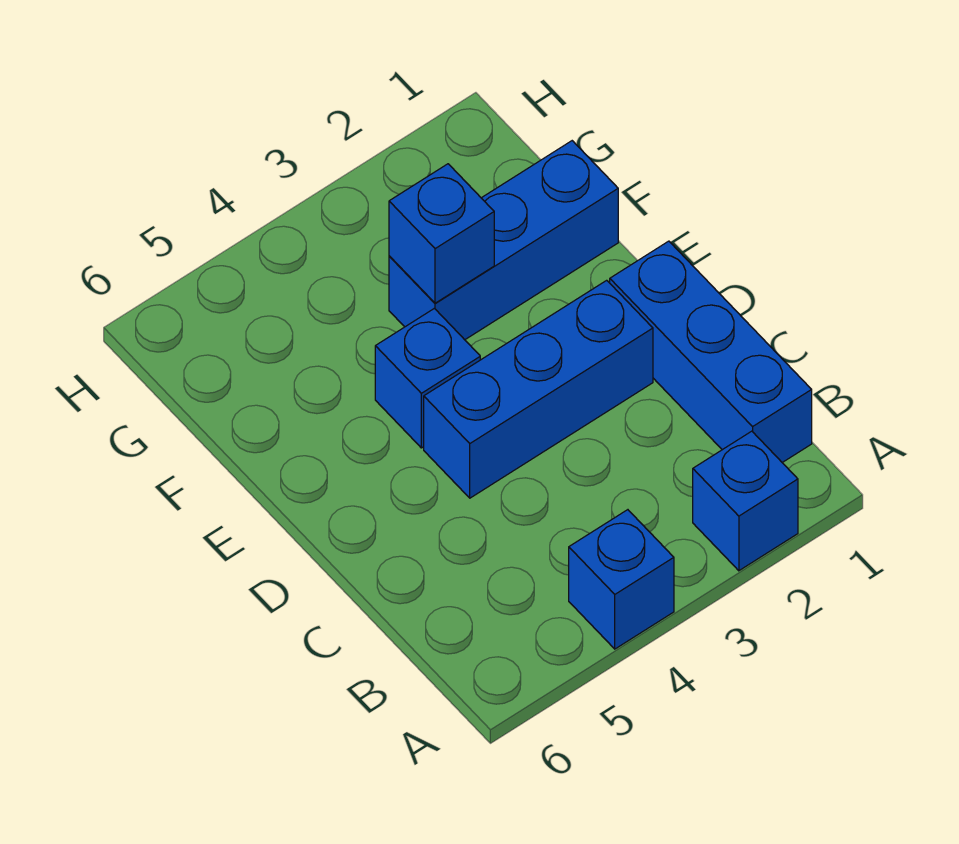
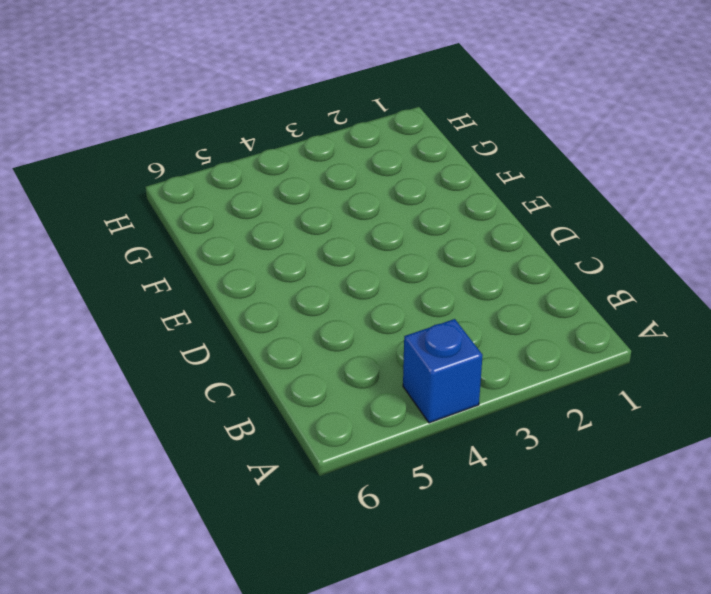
none -> blue brick A2 level 1
none -> blue brick B1:D1 level 1

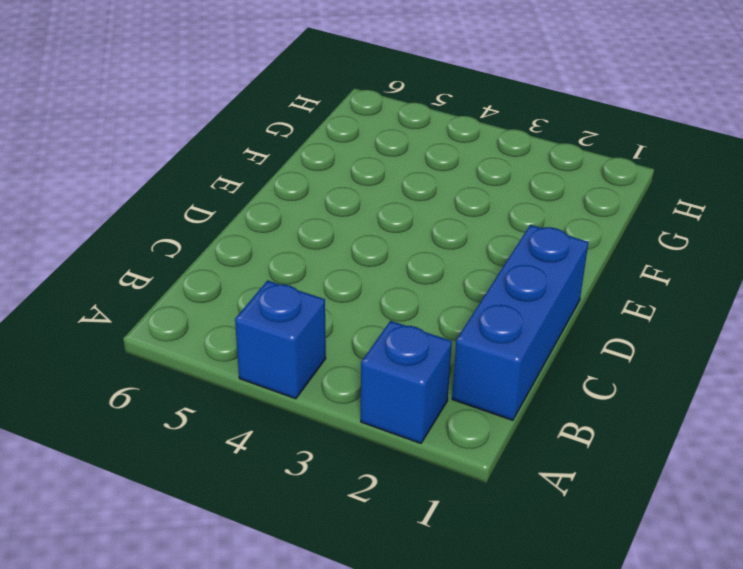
none -> blue brick D2:D4 level 1
none -> blue brick E4 level 1

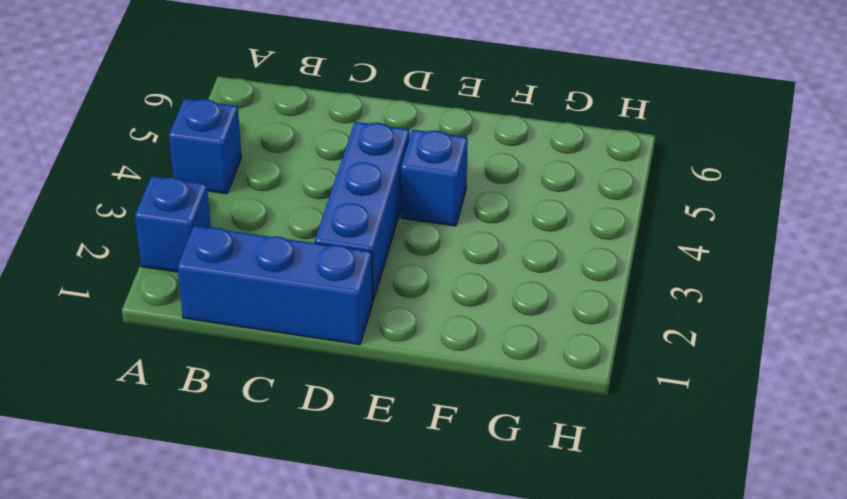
none -> blue brick F1:F3 level 1
none -> blue brick F3 level 2

